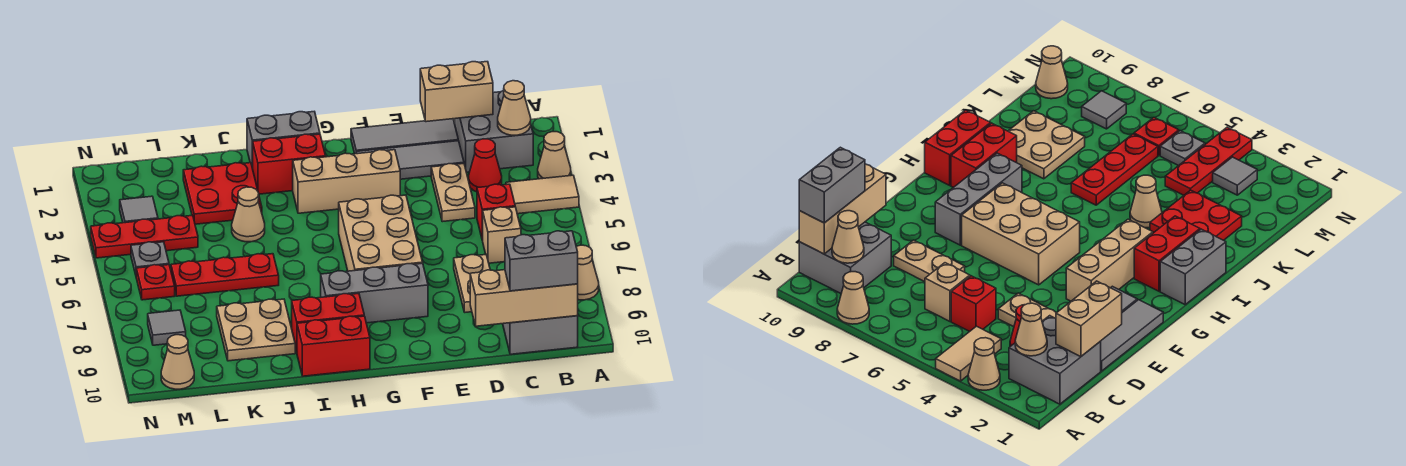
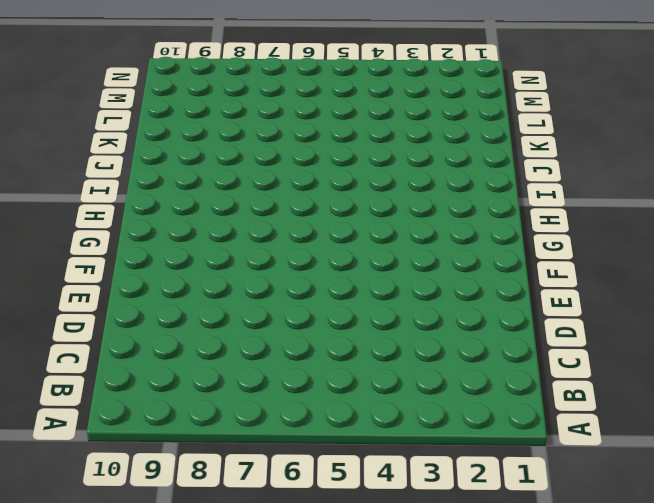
none -> tan cone A3 level 1
none -> tan tile A4:B4 level 1
none -> tan cone A8 level 1
none -> grey brick B1:C2 level 1

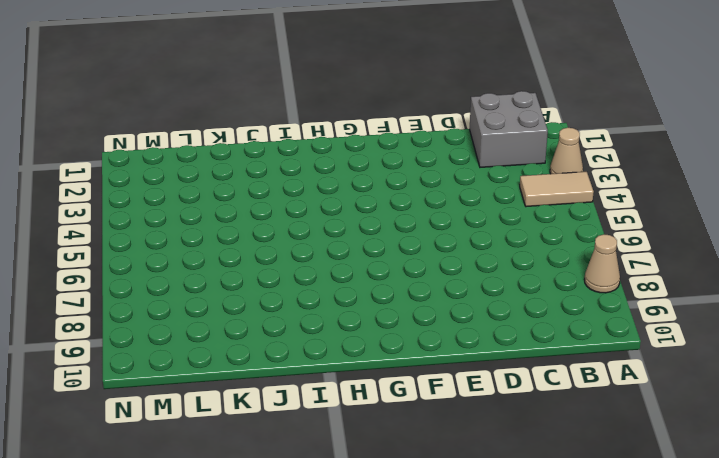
none -> grey brick B9:C10 level 1
none -> red cone C3 level 1
none -> red brick C5 level 1
none -> tan brick C6 level 1

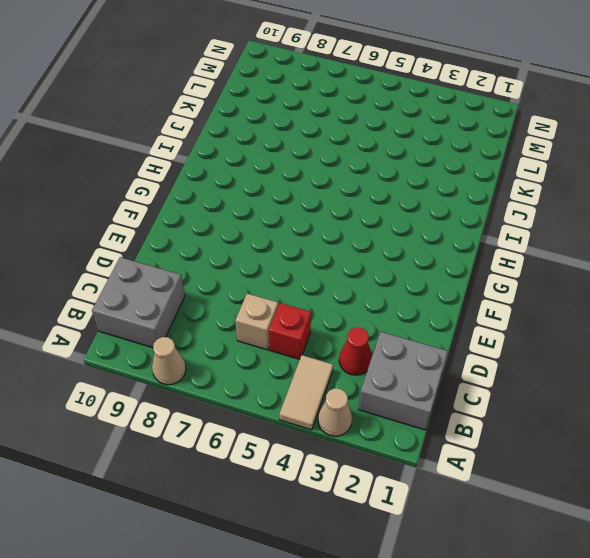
none -> grey tile D1:F1 level 1
none -> grey tile D2:F2 level 1
none -> tan plate D3:D4 level 1
none -> tan plate D7:D8 level 1

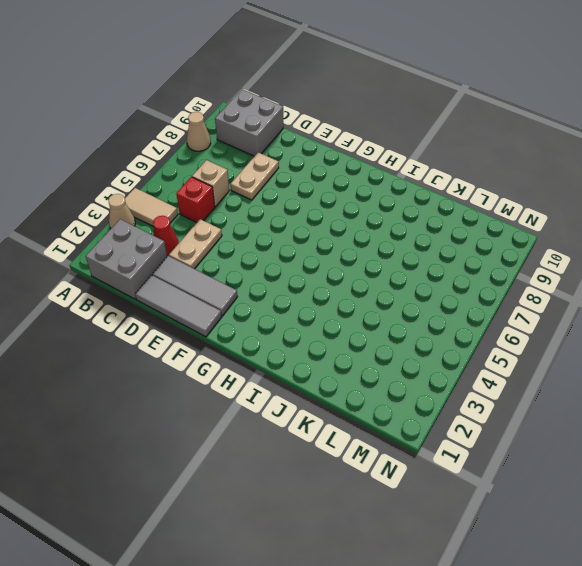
none -> tan brick F3:H3 level 1
none -> tan brick F5:G7 level 1
none -> grey brick F8:H8 level 1
none -> grey brick H1:I1 level 1

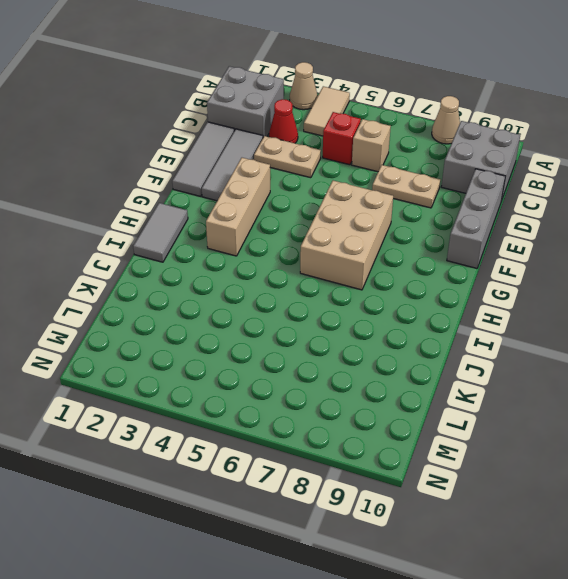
grey brick D10:F10 level 1 -> grey brick F8:H8 level 1
tan brick F6:H7 level 1 -> tan brick F5:G7 level 1
grey tile H1:I1 level 1 -> grey brick H1:I1 level 1
none -> red brick H2:I2 level 1
none -> red brick H9:I9 level 1
none -> red brick H10:I10 level 1
none -> red plate J2:K3 level 1

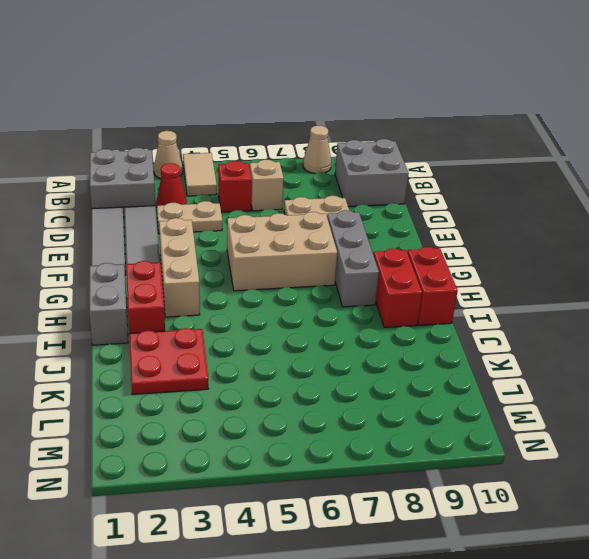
none -> tan cone J4 level 1
none -> red plate J6:L6 level 1
none -> tan plate J8:K9 level 1
none -> red plate L4:N4 level 1

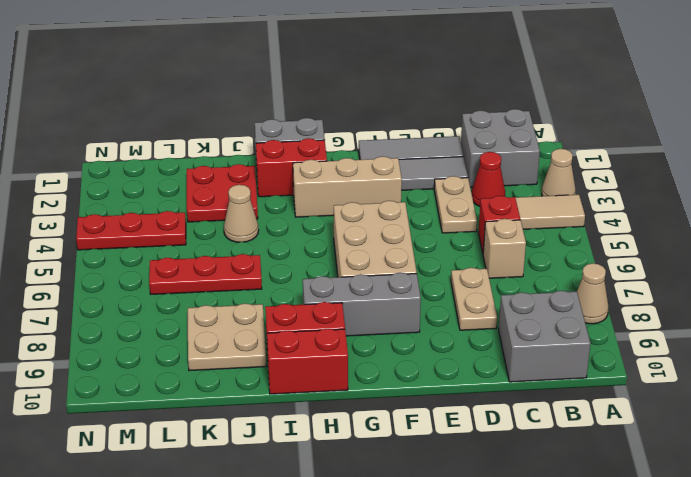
none -> grey tile M3 level 1
none -> grey plate M5 level 1
none -> red plate M6 level 1
none -> grey tile M8 level 1

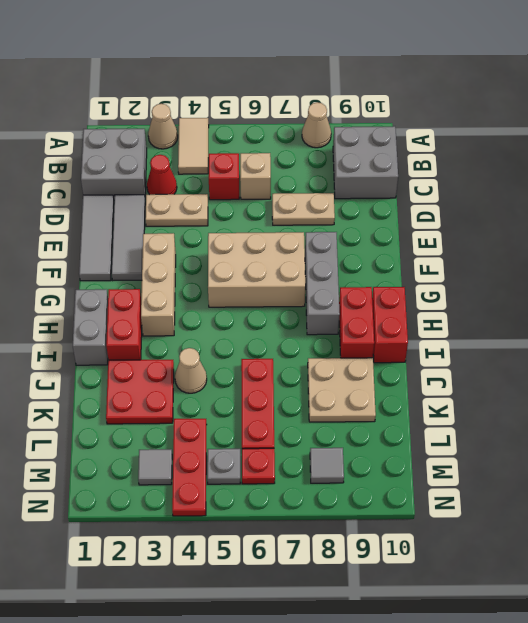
none -> tan cone M10 level 1
none -> tan cone B2 level 2
none -> tan cone B9 level 2
none -> tan brick B10:D10 level 2

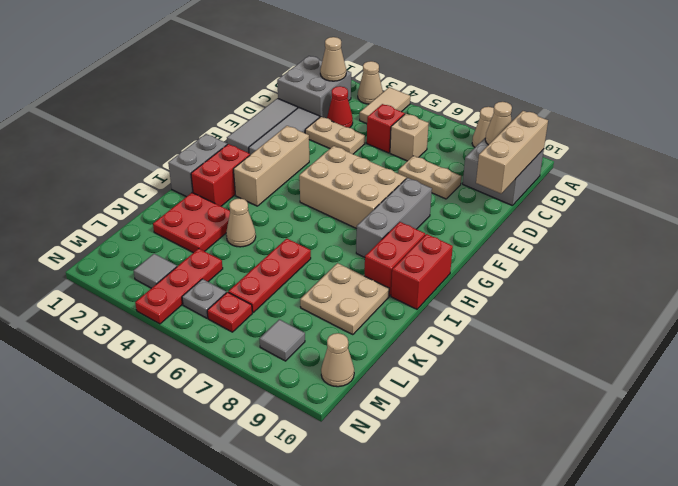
none -> tan brick C1:D1 level 2
none -> grey brick B10:C10 level 3

